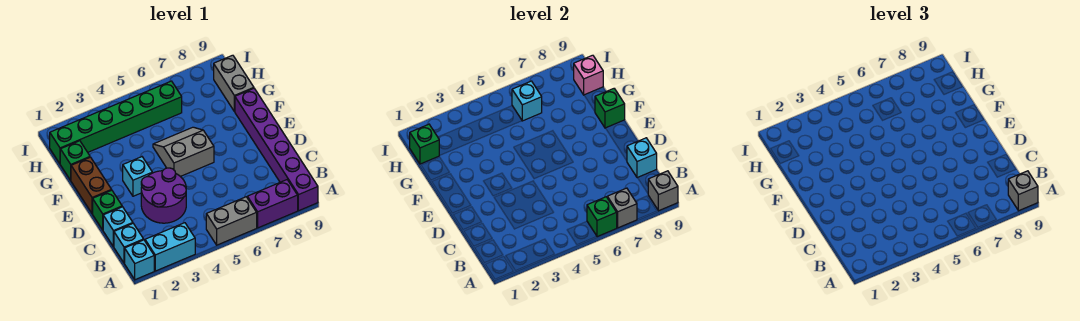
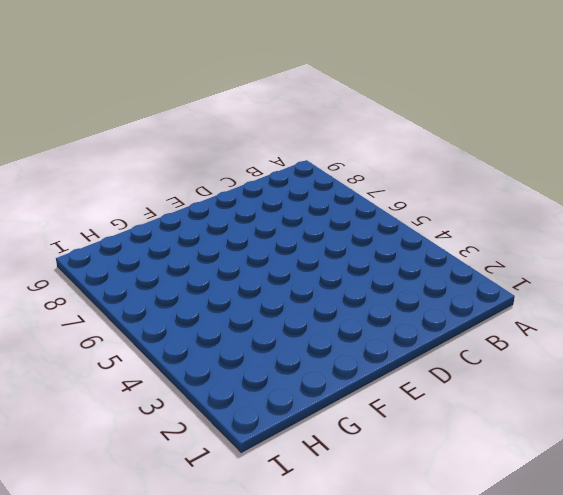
none -> cyan brick A1 level 1
none -> cyan brick A2:A3 level 1
none -> grey brick A5:A6 level 1

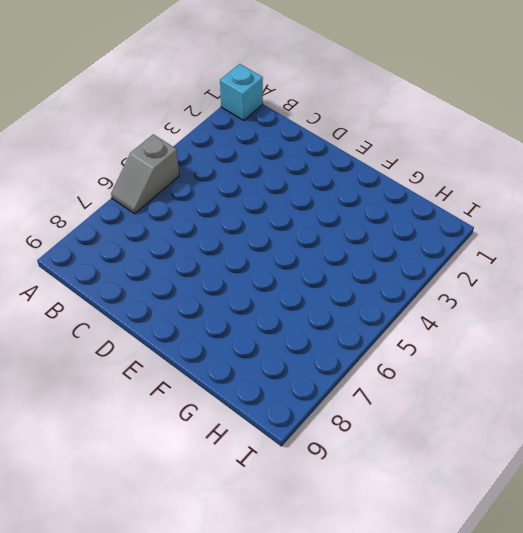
grey slope A5:A6 level 1 top 5 -> grey brick A5:A6 level 1
none -> cyan brick A2:A3 level 1
none -> purple brick A7:A8 level 1
none -> purple brick A9:F9 level 1

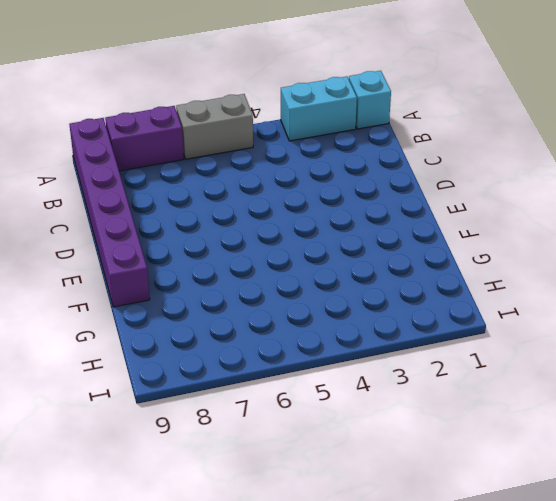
none -> cyan brick B1 level 1
none -> cyan brick C1 level 1
none -> purple round brick C3:D4 level 1

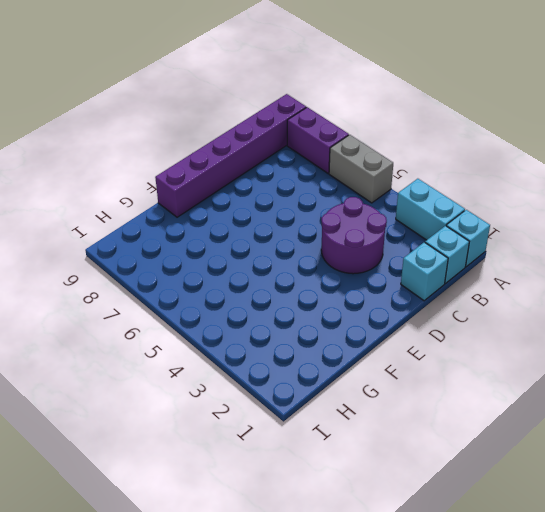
none -> green brick D1 level 1
none -> brown brick E1:F1 level 1
none -> cyan brick E3 level 1

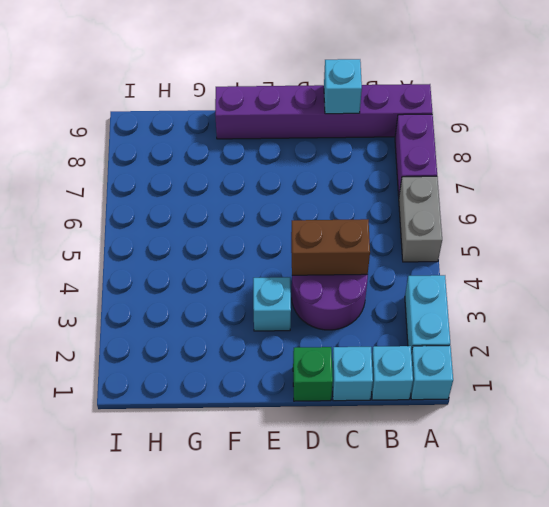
brown brick C4:D4 level 2 -> brown brick E1:F1 level 1
none -> grey slope E5:F6 level 1 top E
none -> green brick G1 level 1
none -> grey brick G9:H9 level 1

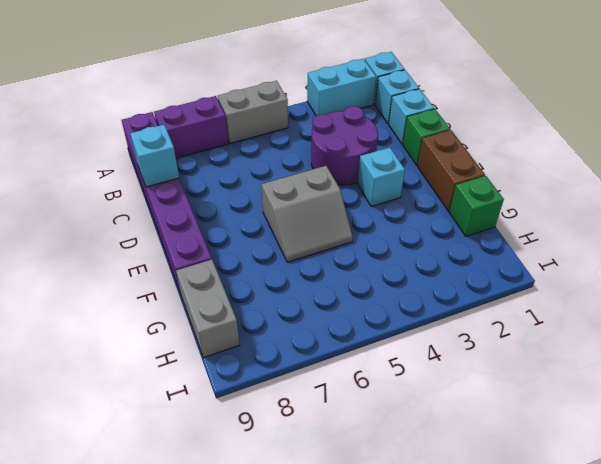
none -> green brick H1:H6 level 1
none -> green brick A6 level 2
none -> grey brick A7 level 2

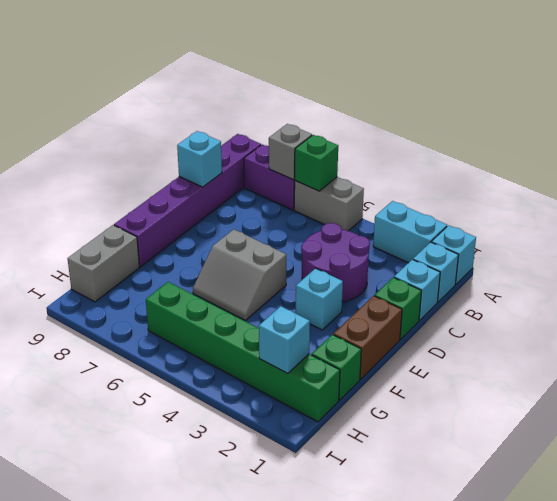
cyan brick H2 level 2 -> cyan brick H6 level 2
none -> grey brick A9 level 2
none -> green brick F9 level 2
none -> green brick H1 level 2

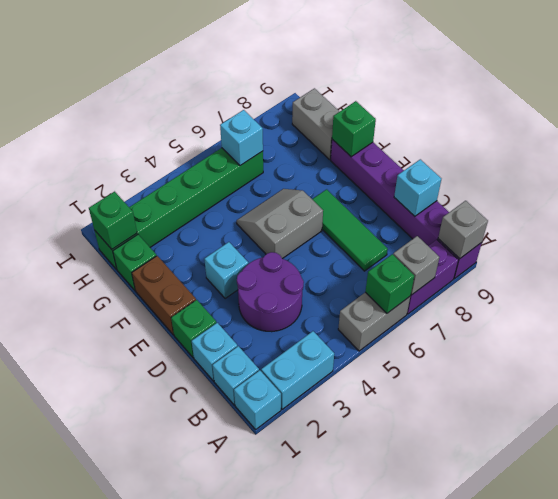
green tile C7:E7 level 1 -> none
none -> pink brick H9 level 2
none -> grey brick A9 level 3

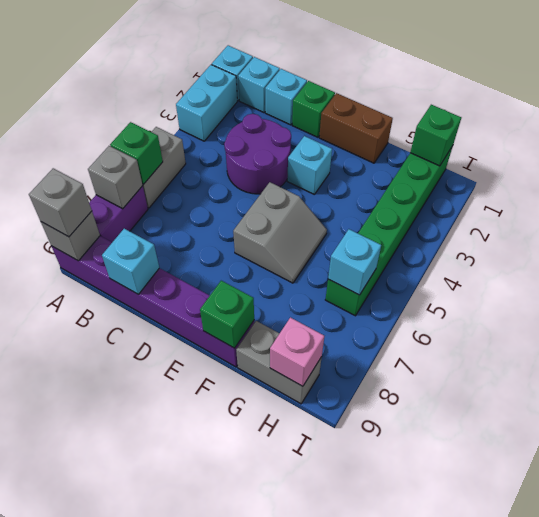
none -> green brick G1 level 1

